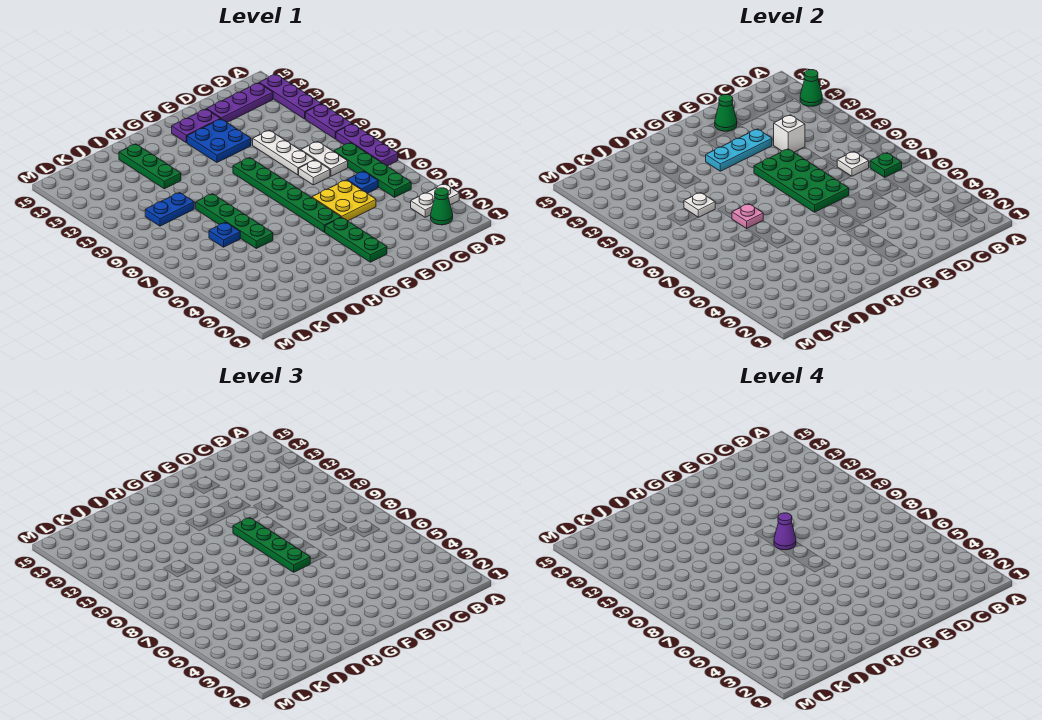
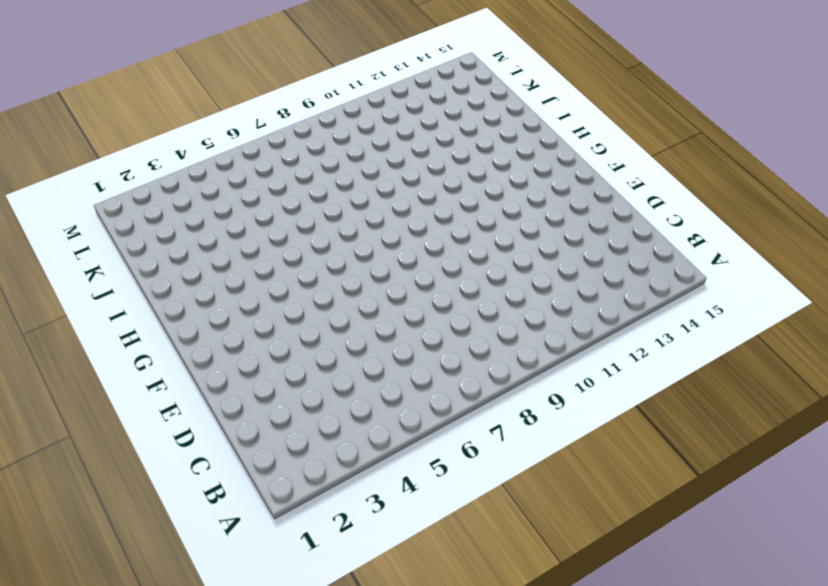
none -> white plate A3:B3 level 1
none -> purple plate A7:A9 level 1
none -> purple plate A10:A11 level 1
none -> purple plate A12:A14 level 1

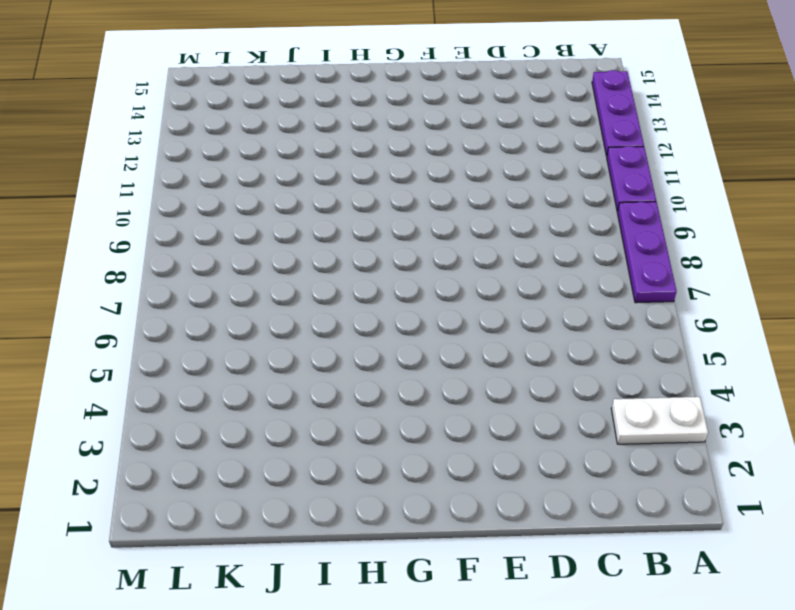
none -> green cone B2 level 1
none -> green plate B5:B8 level 1
none -> purple plate B14:D14 level 1
none -> blue plate C6 level 1

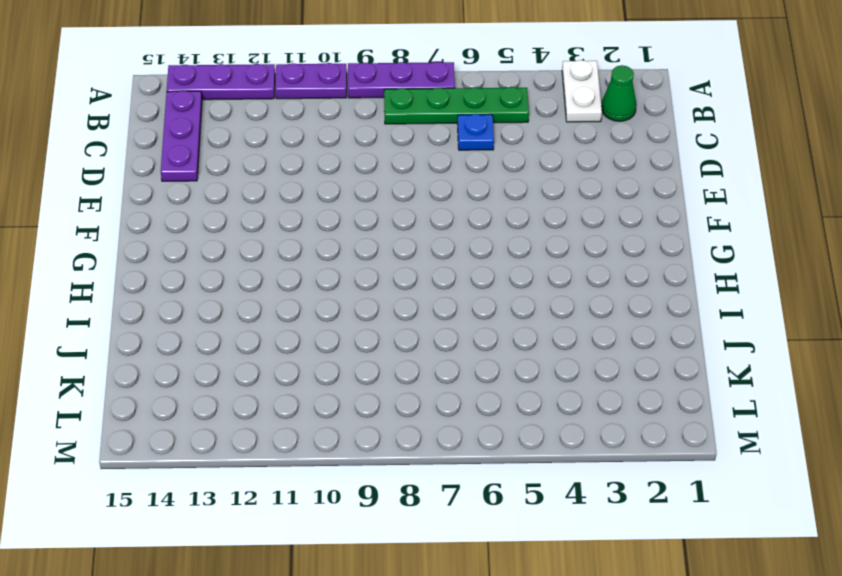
none -> white plate C8:C9 level 1
none -> yellow plate D5:E6 level 1
none -> white plate D8 level 1
none -> white plate D9:D11 level 1

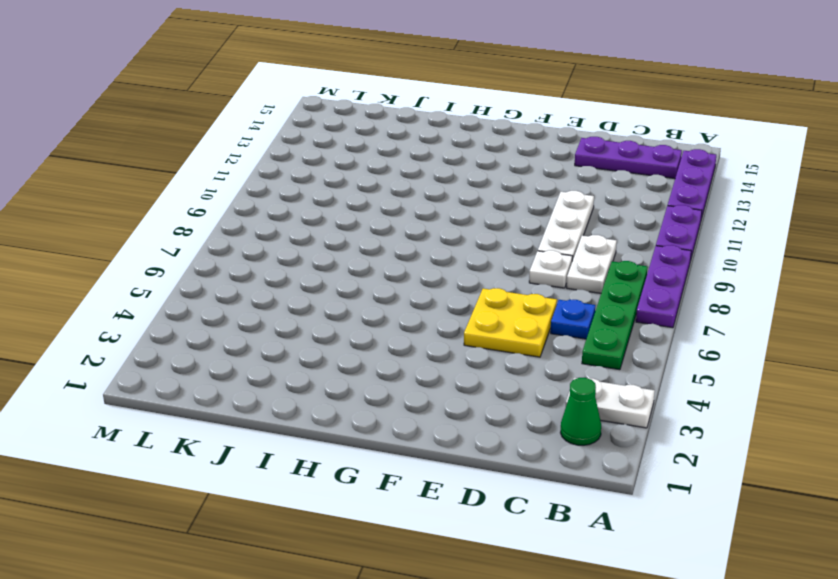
none -> blue plate E12:F13 level 1
none -> purple plate E14:F14 level 1
none -> green plate F2:F4 level 1
none -> green plate F5:F10 level 1

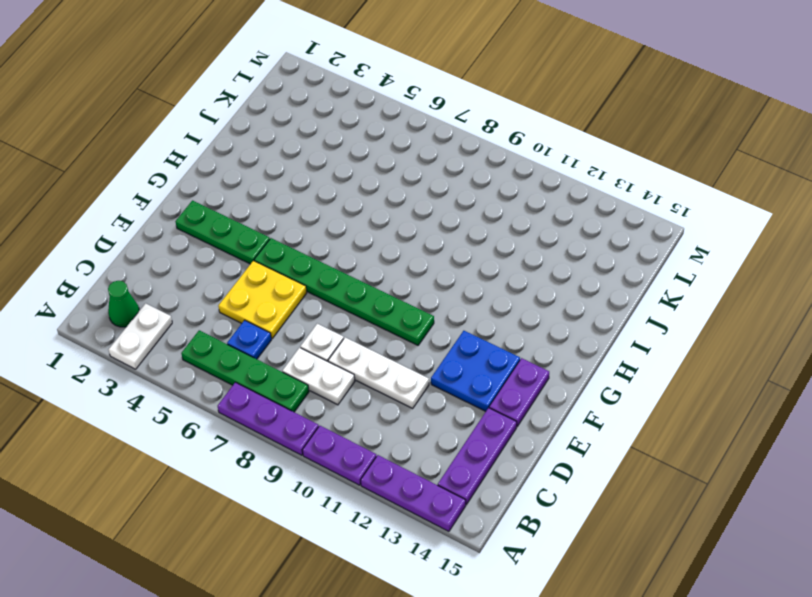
none -> green plate I6:I9 level 1
none -> green plate I12:I14 level 1
none -> blue plate J7 level 1
none -> blue plate J10:K10 level 1

